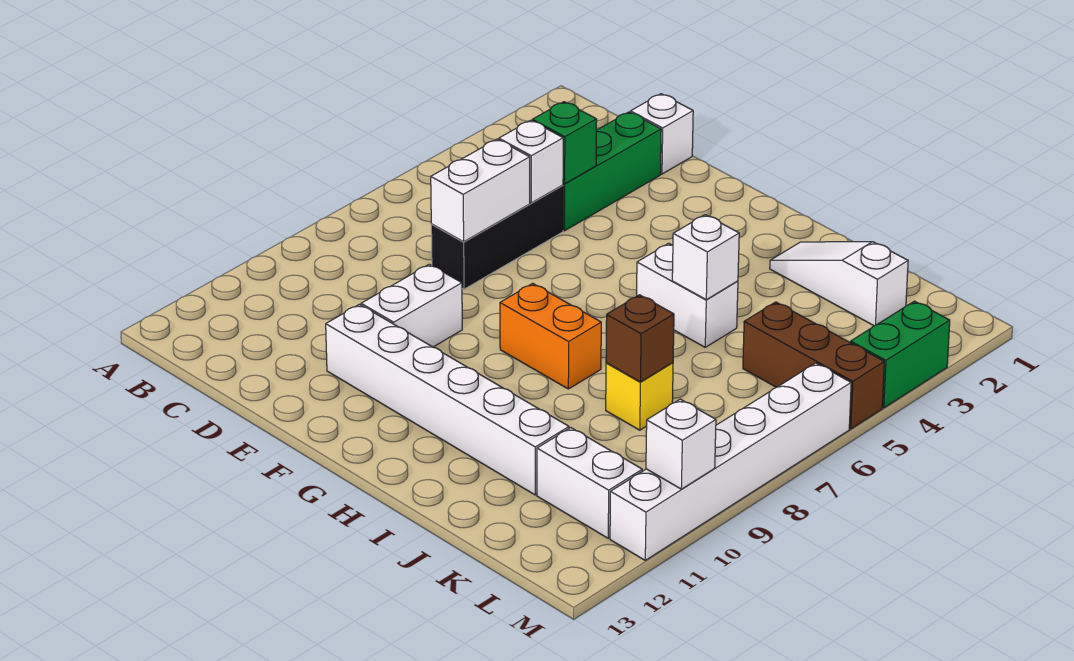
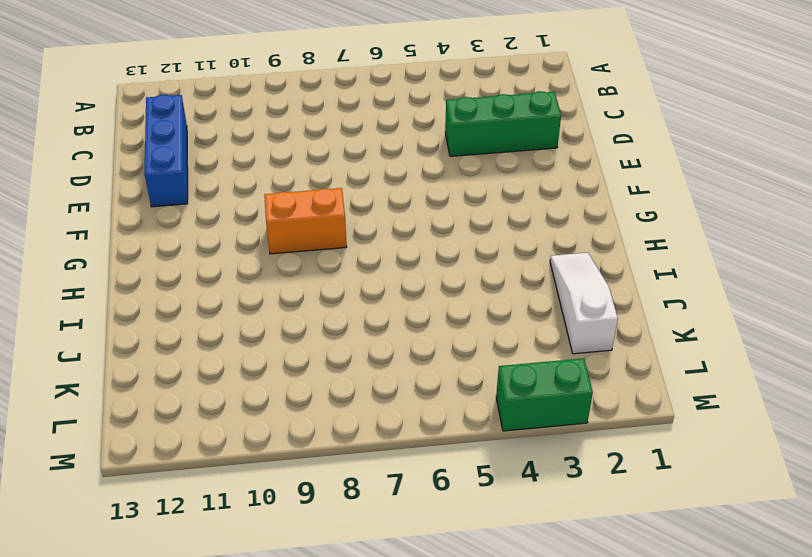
blue brick C12:E12 level 1 -> none
orange brick G8:G9 level 1 -> orange brick G8:H8 level 1
none -> white brick D1 level 1
none -> black brick D5:D7 level 1
none -> white brick E9:E10 level 1

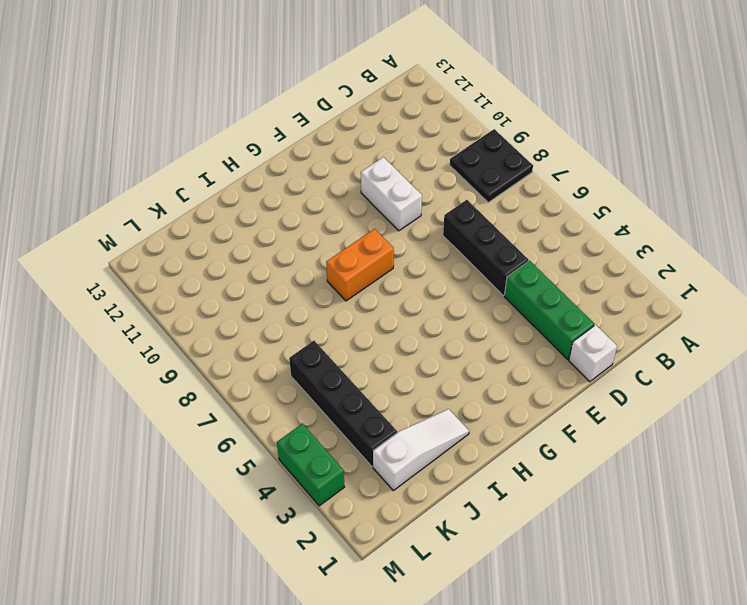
black plate A8:B9 level 1 -> none
black brick K3:K6 level 1 -> brown brick K5:M5 level 1
none -> white brick E11:J11 level 1
none -> white brick H5:I5 level 1
none -> yellow brick J8 level 1

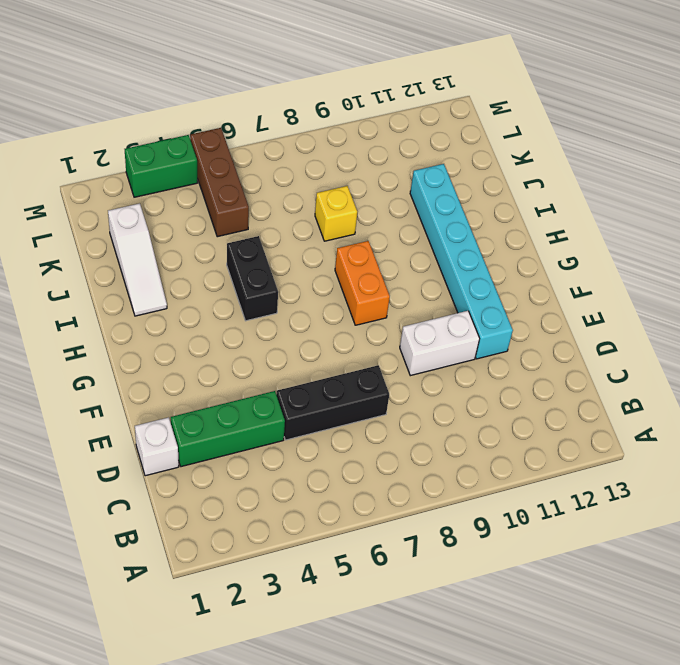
cyan brick E11:J11 level 1 -> white brick E11:J11 level 1
black brick H5:I5 level 1 -> white brick H5:I5 level 1
none -> white brick K11:L11 level 1
none -> white brick M6:M11 level 1
none -> green brick D4 level 2

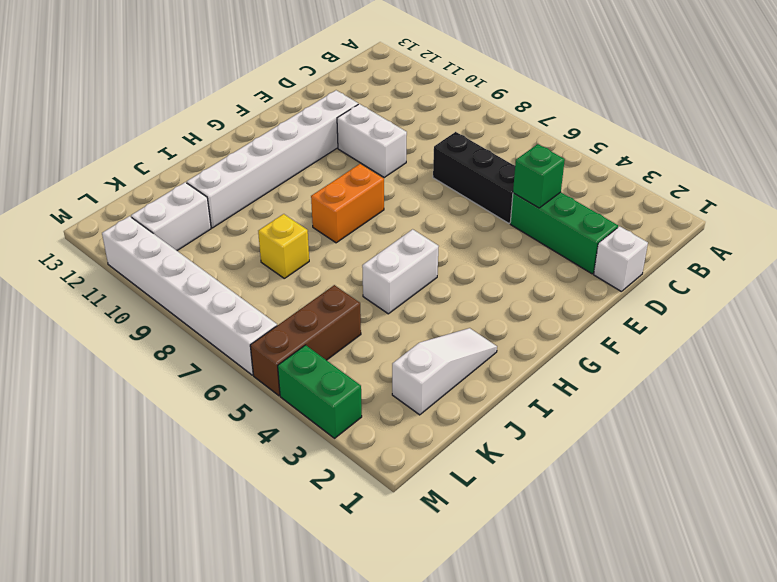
none -> white brick D5 level 2
none -> white brick D6:D7 level 2
none -> white brick I5 level 2

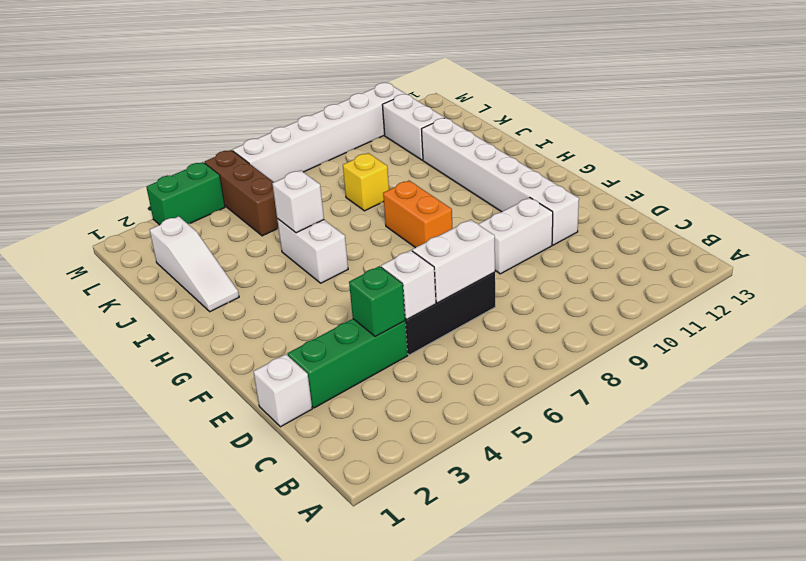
none -> brown brick J8 level 2
none -> white brick M10 level 2

